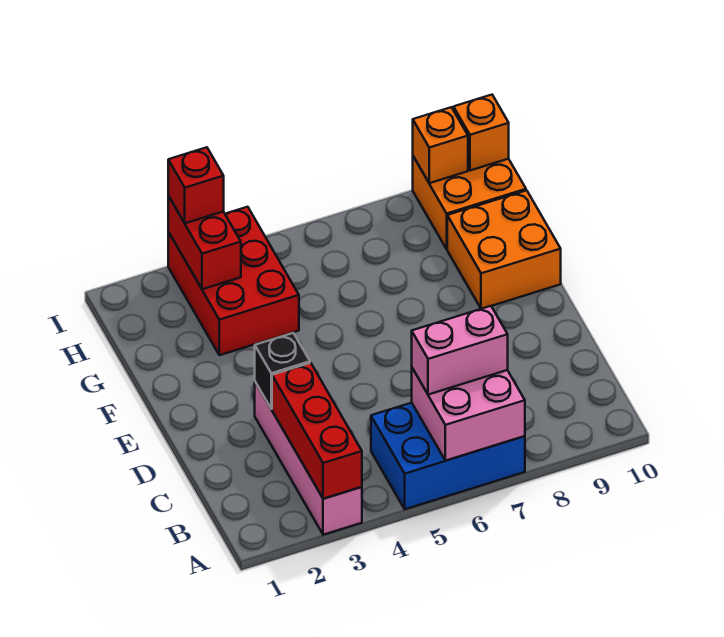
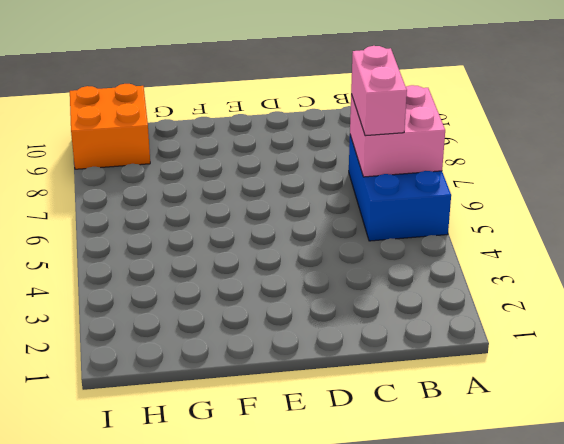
none -> pink brick A3:D3 level 1
none -> orange brick F9:G10 level 1
none -> red brick G3:I4 level 1

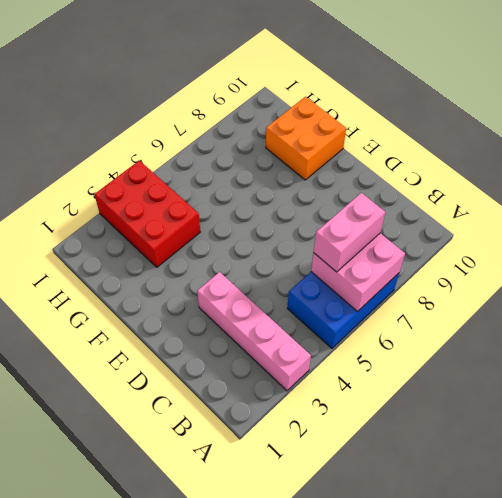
none -> orange brick H9:I10 level 1
none -> red brick A3:C3 level 2
none -> black brick D3 level 2

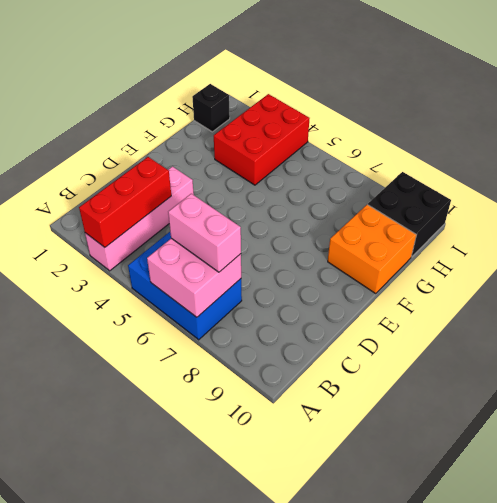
black brick H1 level 1 -> black brick D3 level 2
black brick H9:I10 level 1 -> orange brick H9:I10 level 1
none -> red brick H3:I3 level 2
none -> orange brick I9 level 2
none -> orange brick I10 level 2

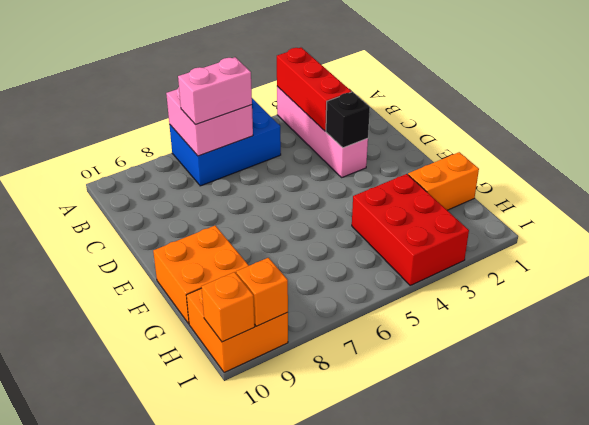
orange brick G1:G2 level 1 -> none
none -> red brick H3:I3 level 2
none -> red brick I3 level 3

